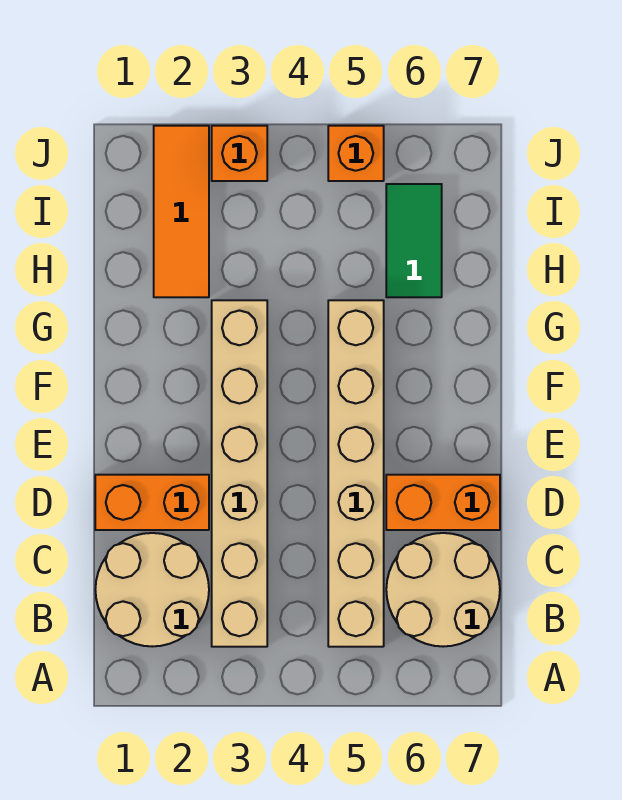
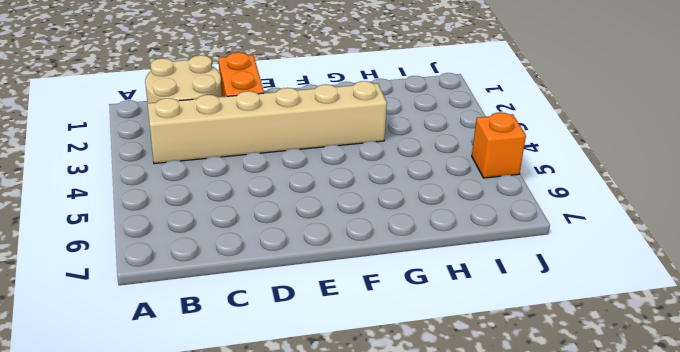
none -> tan brick B5:G5 level 1
none -> tan round brick B6:C7 level 1

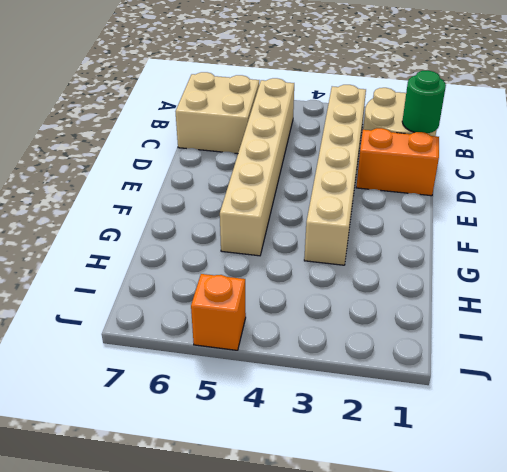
tan brick B6:C7 level 1 -> tan round brick B6:C7 level 1
green round brick C1 level 2 -> none
none -> orange brick D6:D7 level 1
none -> orange tile H2:J2 level 1

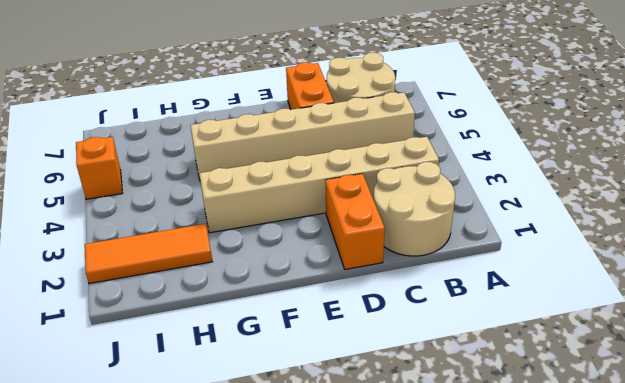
none -> green tile H6:I6 level 1
none -> orange brick J3 level 1

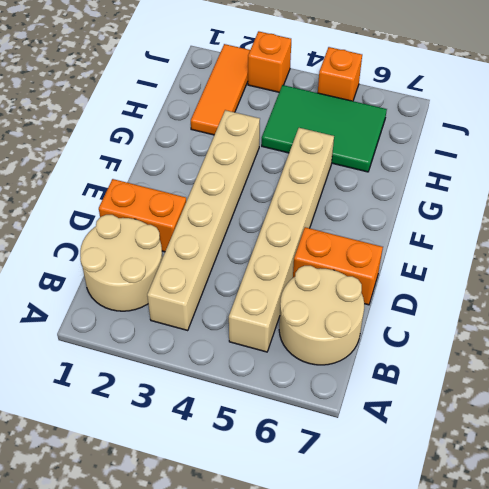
green tile H4:I6 level 1 -> green tile H6:I6 level 1

